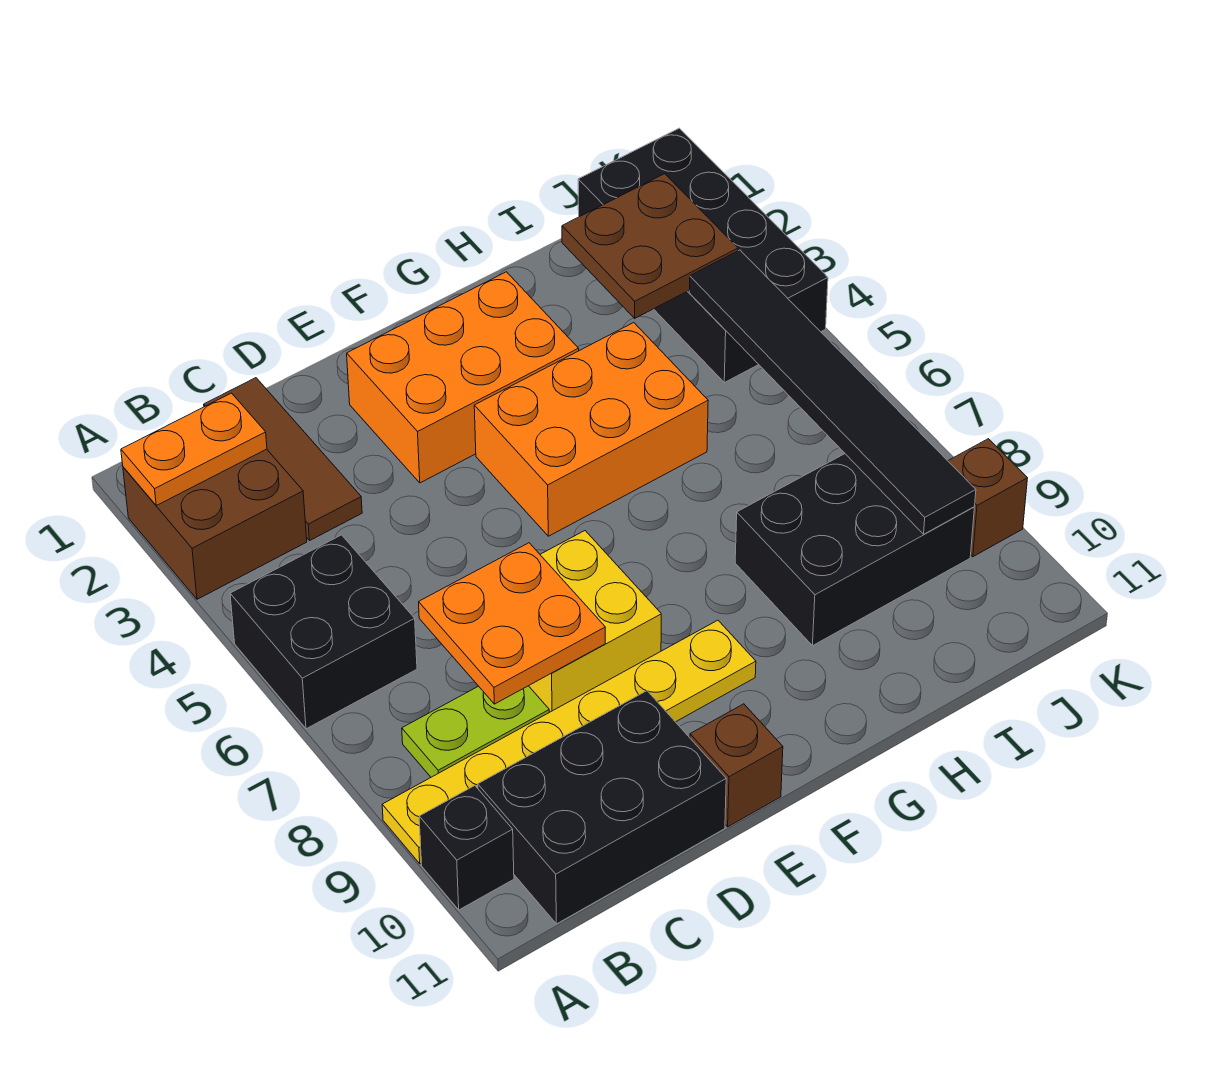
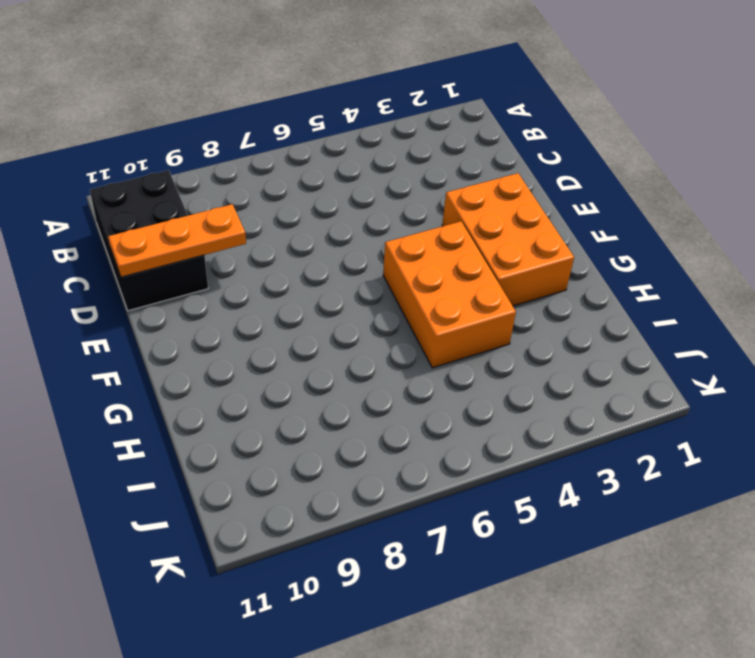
orange plate D9:D11 level 2 -> none
none -> brown brick A2:B3 level 1
none -> black brick A5:B6 level 1
none -> yellow plate A9:F9 level 1

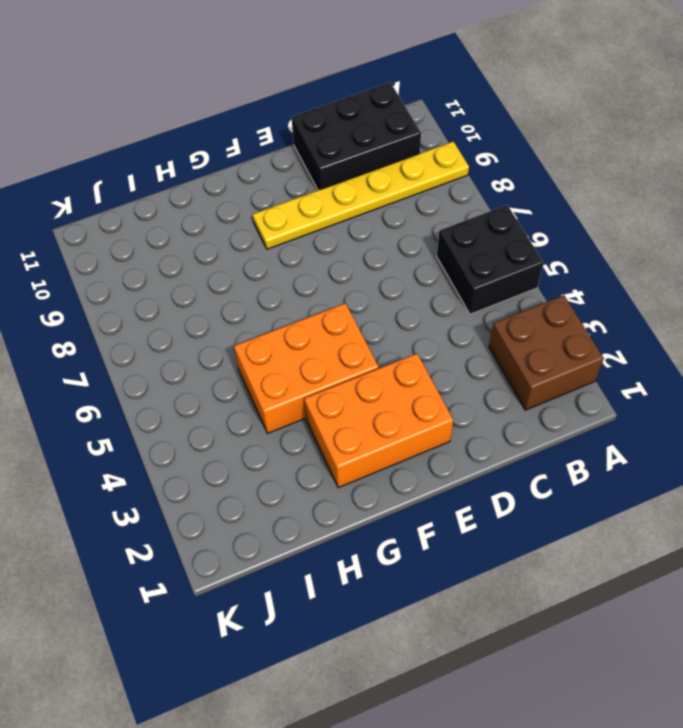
none -> black brick A10 level 1
none -> lime plate B8:C8 level 1
none -> brown tile C1:C3 level 1

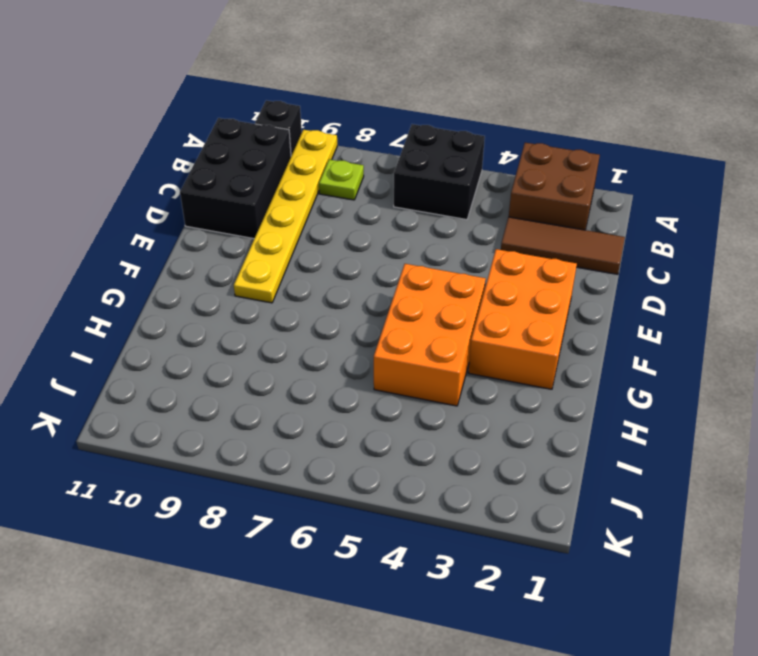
lime plate B8 level 1 -> lime plate B8:C8 level 1
none -> yellow brick D7:E8 level 1
none -> brown brick E11 level 1
none -> black brick H8:J9 level 1

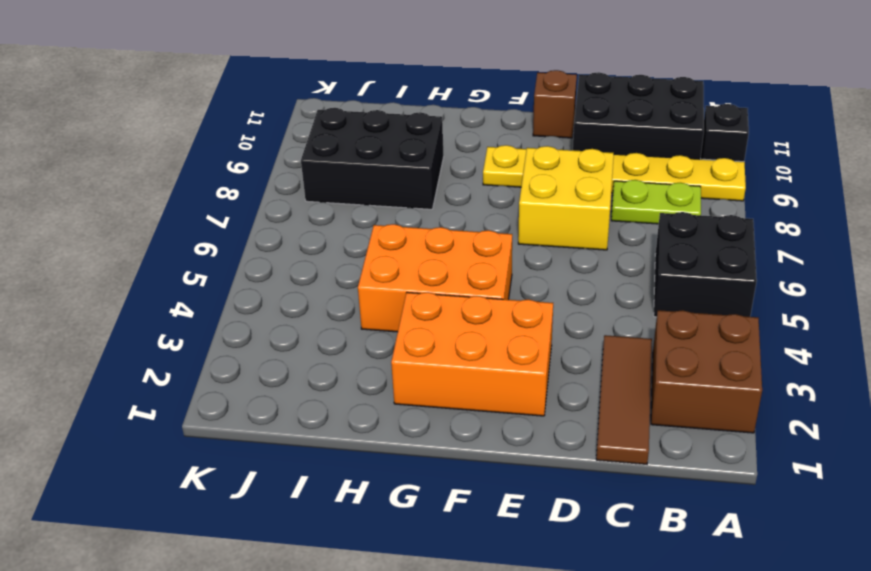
none -> black brick J1:K4 level 1
none -> brown brick K9 level 1
none -> orange plate A2:B2 level 2

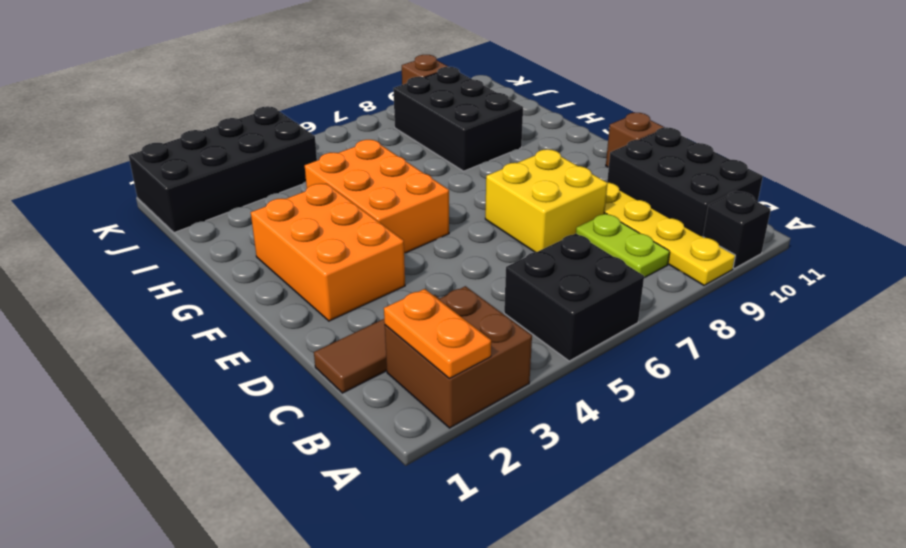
none -> orange plate C7:D8 level 2
none -> brown plate I2:J3 level 2
none -> black tile J4:J9 level 2

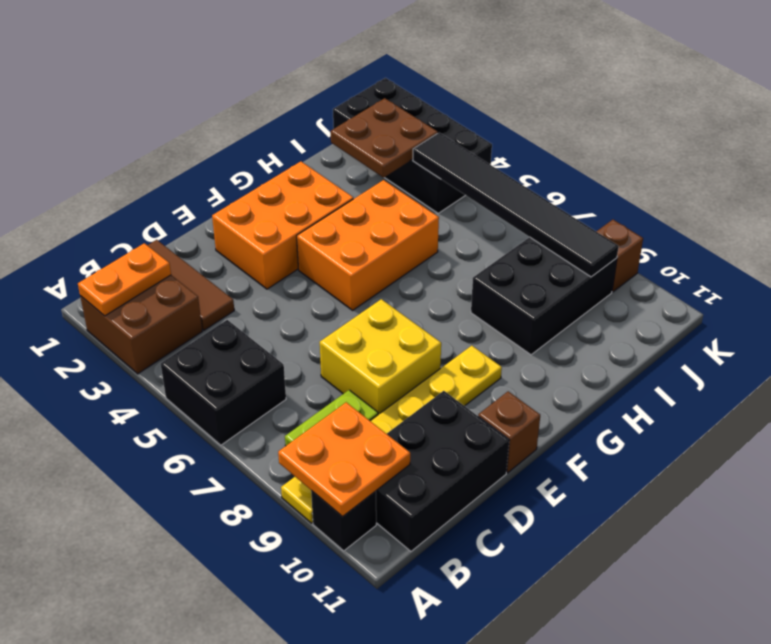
orange plate A9:B10 level 2 -> orange plate C7:D8 level 2

